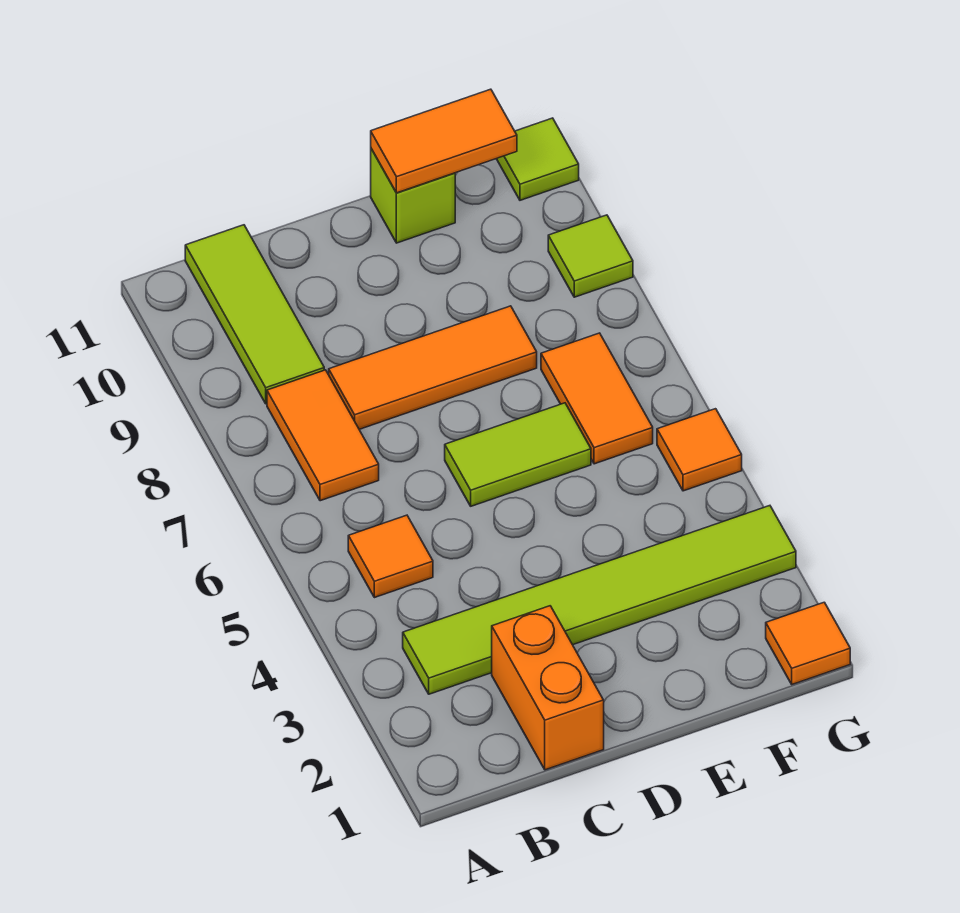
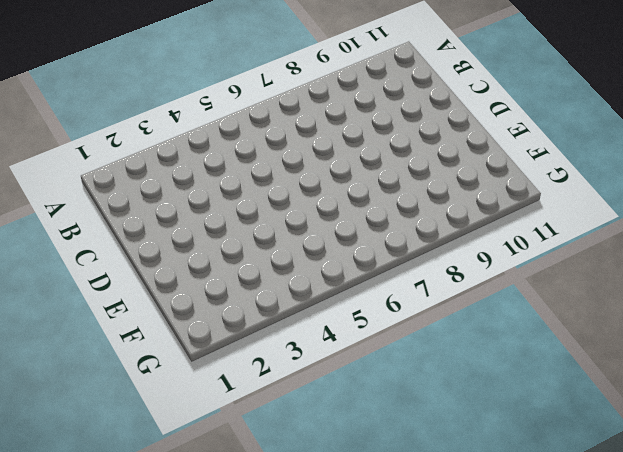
none -> lime tile B3:G3 level 1
none -> orange tile B5 level 1
none -> orange tile B7:B8 level 1

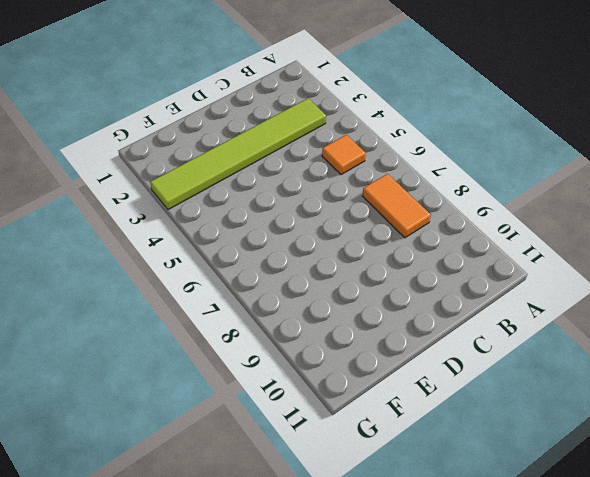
none -> lime tile B9:B11 level 1
none -> orange brick C1:C2 level 1
none -> orange tile C8:E8 level 1

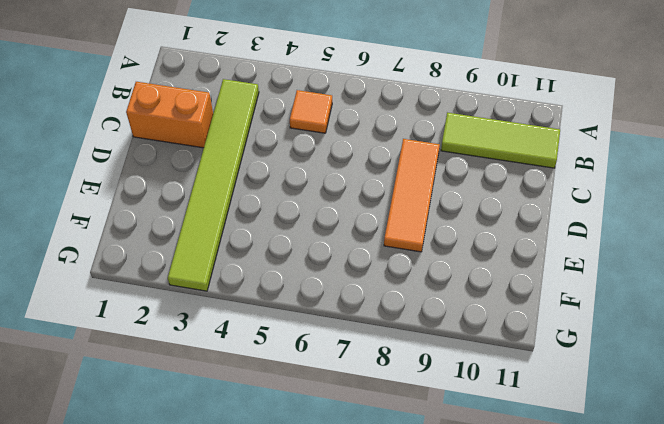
none -> orange tile B7:B8 level 1
none -> lime tile D6:E6 level 1
none -> lime brick E11 level 1

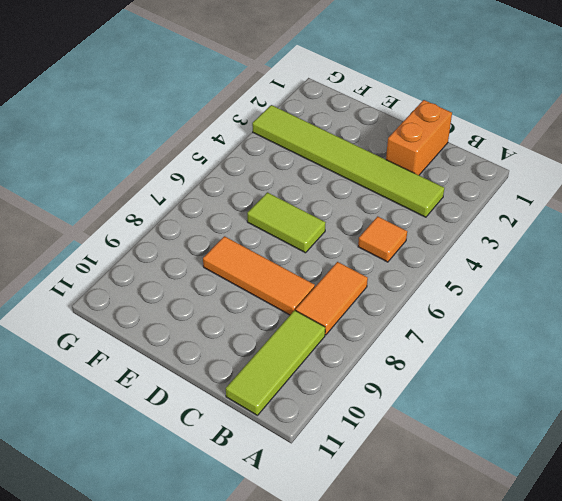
none -> lime brick E11 level 1
none -> orange tile F6:F7 level 1
none -> orange tile G1 level 1

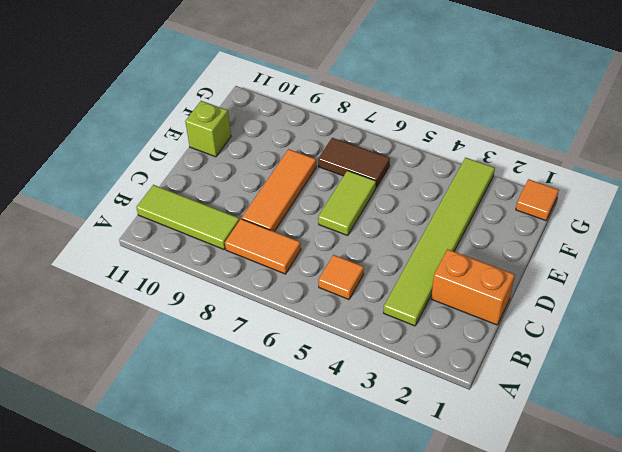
brown tile F6:F7 level 1 -> orange tile F6:F7 level 1
none -> orange tile G5 level 1
none -> lime tile G9 level 1
none -> lime tile G11 level 1

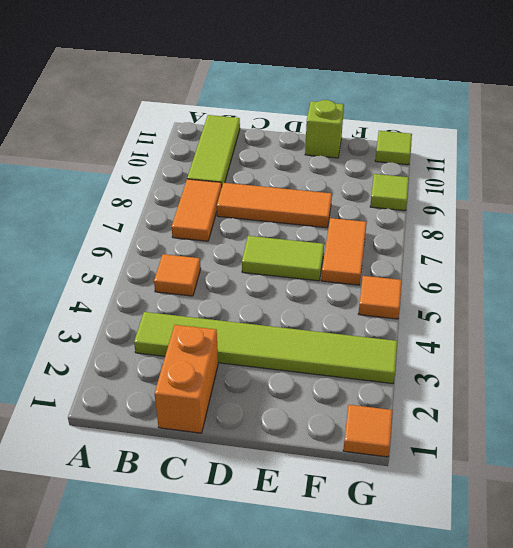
none -> orange tile E11:F11 level 2

